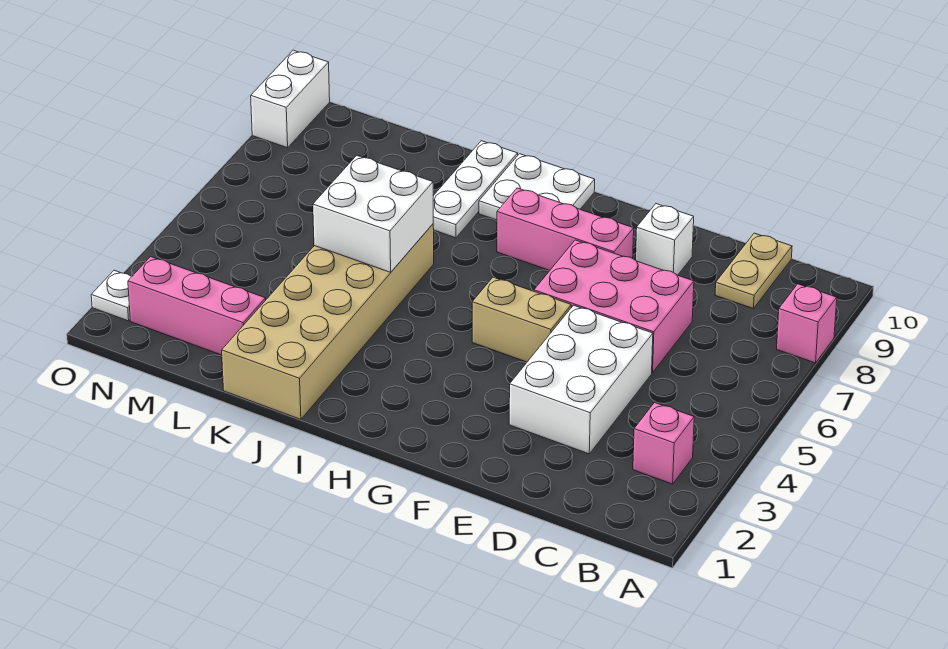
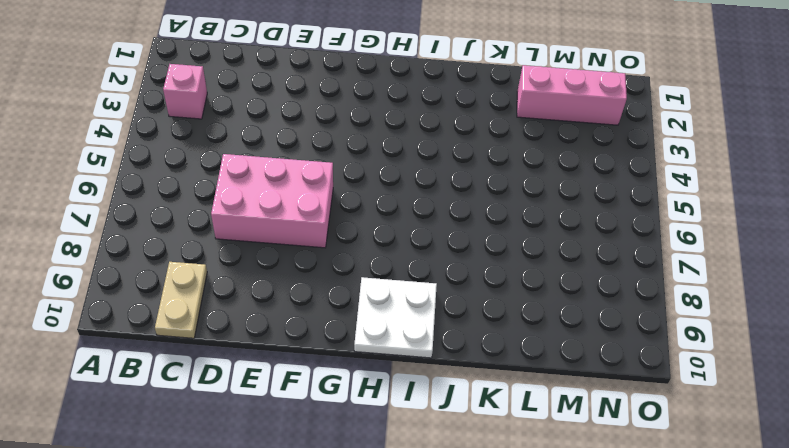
none -> pink brick A8 level 1
none -> white brick D3:E5 level 1
none -> white brick E9 level 1

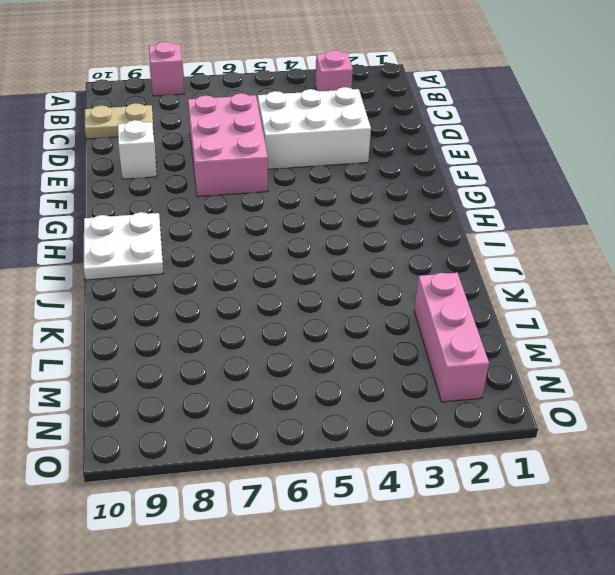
none -> tan brick F5:G5 level 1
none -> pink brick F8:H8 level 1
none -> tan brick J1:K6 level 1

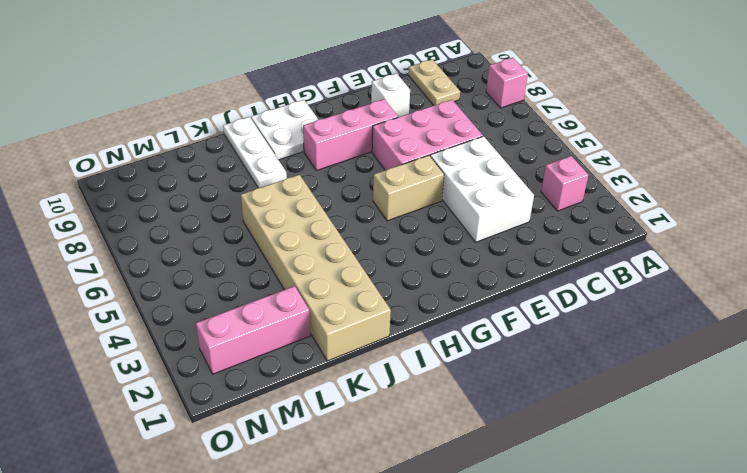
none -> white plate O2 level 1
none -> white brick O9:O10 level 1
none -> white brick J5:K6 level 2

